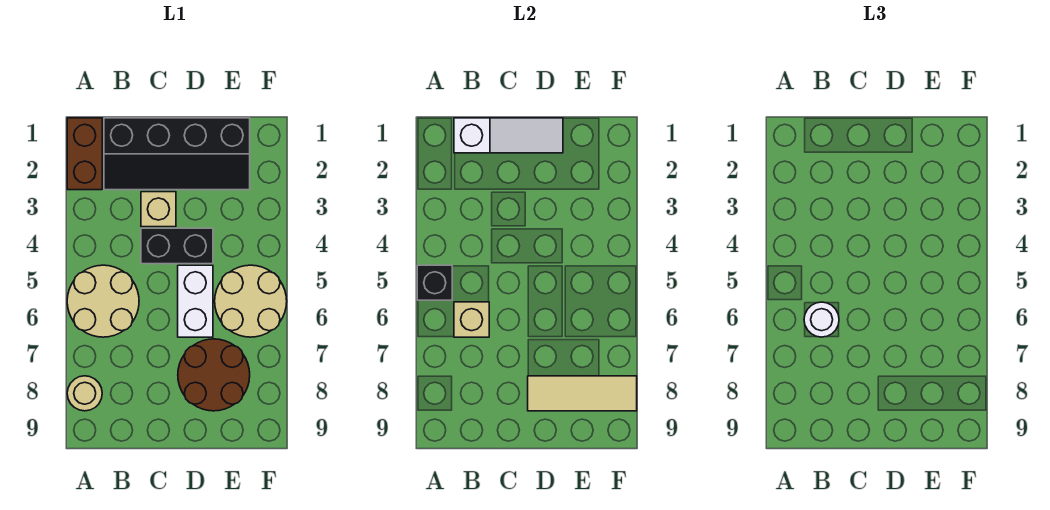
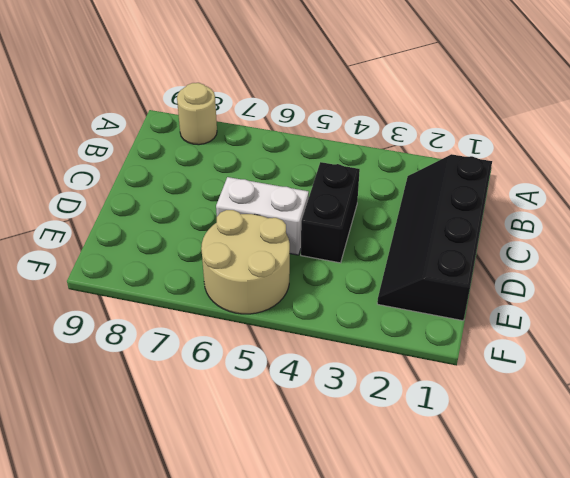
none -> brown brick A1:A2 level 1
none -> tan round brick A5:B6 level 1
none -> tan brick C3 level 1

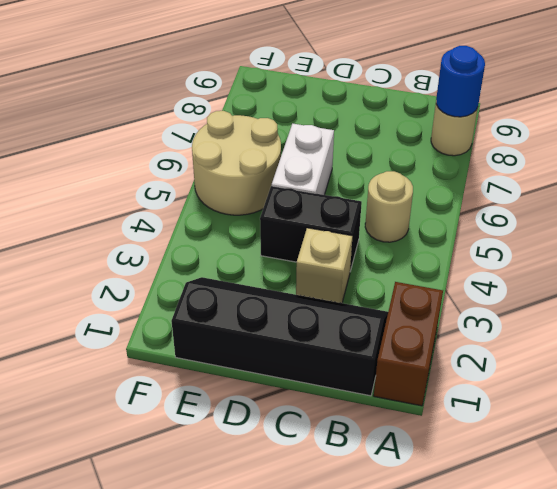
blue round brick A8 level 2 -> none
tan round brick B5 level 1 -> tan round brick A5:B6 level 1
none -> brown round brick D7:E8 level 1
none -> black brick A5 level 2
none -> white slope B1:D1 level 2 top B

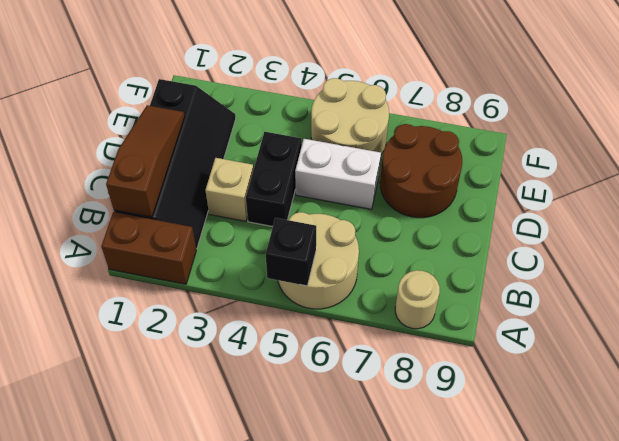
brown slope B1:D1 level 2 top B -> white slope B1:D1 level 2 top B
none -> tan brick B6 level 2
none -> tan tile D8:F8 level 2
none -> white round brick B6 level 3

